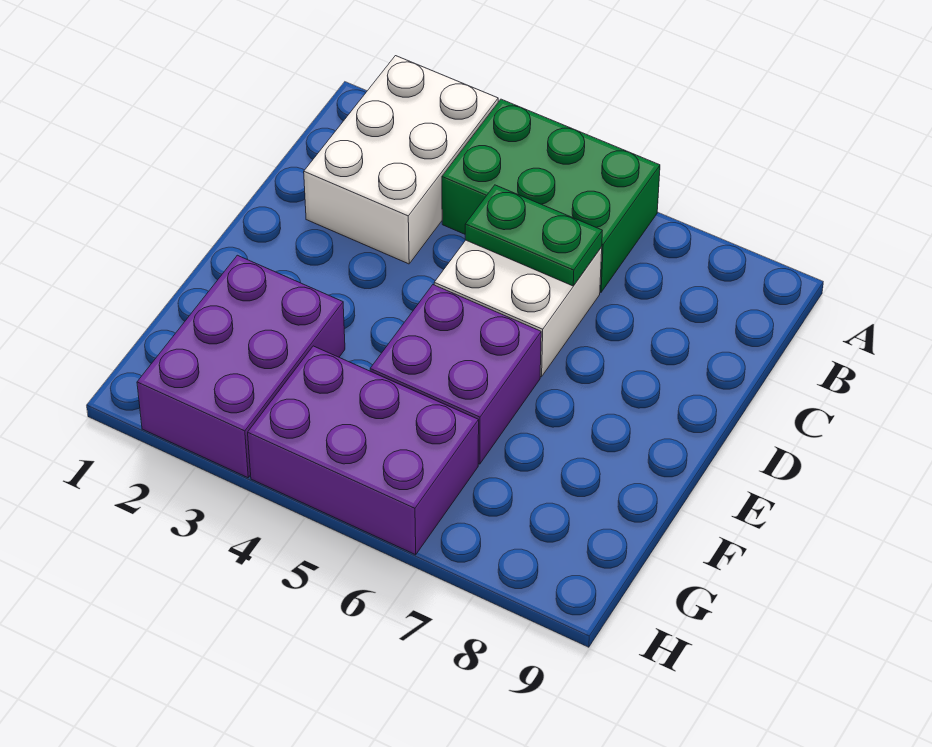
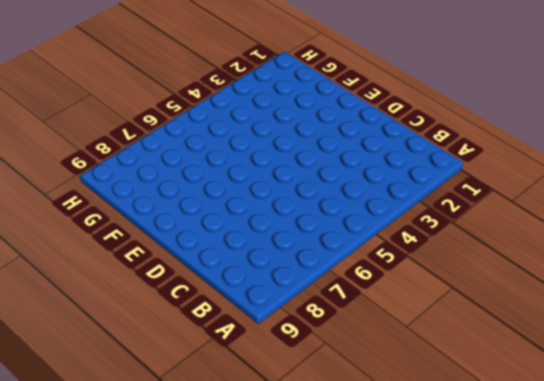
none -> white brick A2:C3 level 1
none -> green brick A4:B6 level 1

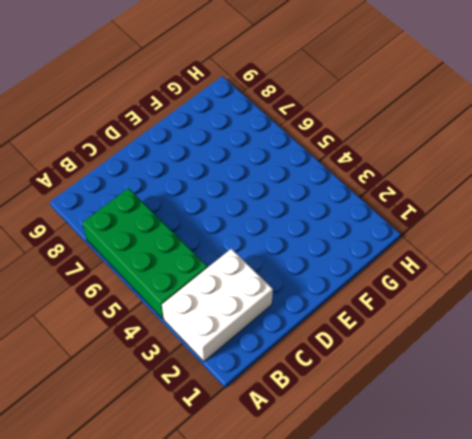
green brick A4:B7 level 1 -> green brick A4:B6 level 1
none -> white brick C5:D6 level 1
none -> purple brick E5:F6 level 1

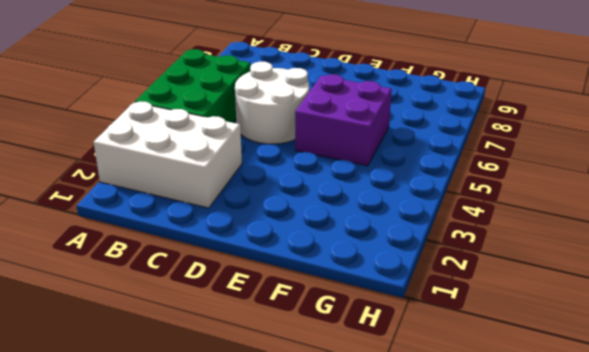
white round brick C5:D6 level 1 -> white brick C5:D6 level 1
none -> purple brick F2:H3 level 1
none -> purple brick G4:H6 level 1

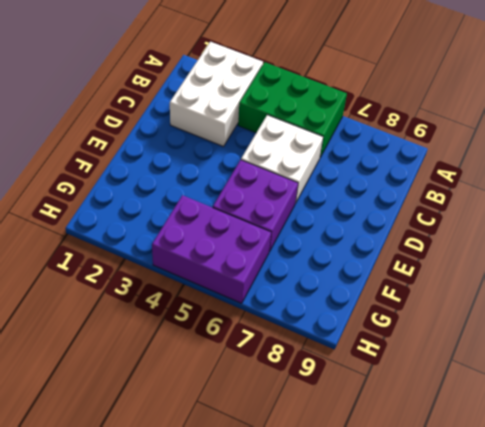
none -> purple brick F2:H3 level 1
none -> green plate C5:C6 level 2

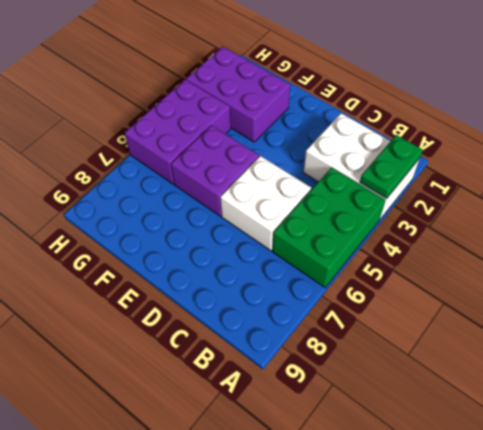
green plate A2:A3 level 2 -> green plate C5:C6 level 2

